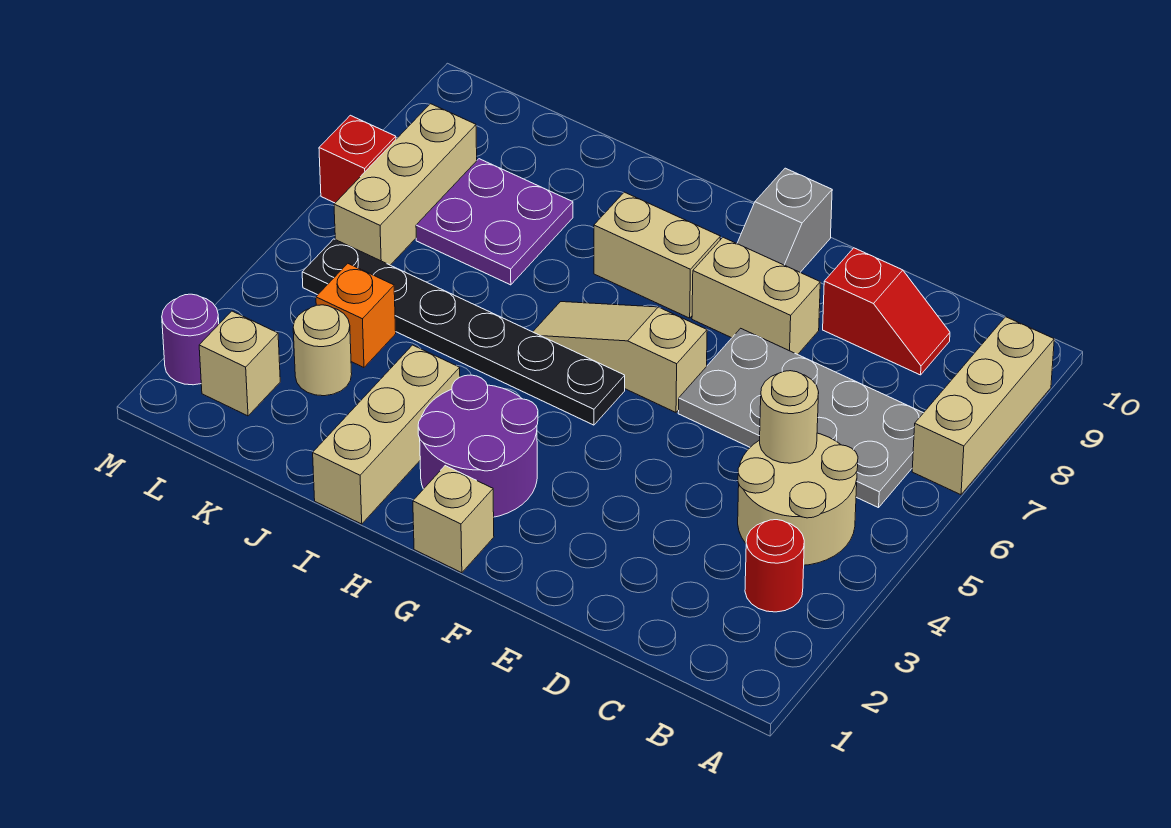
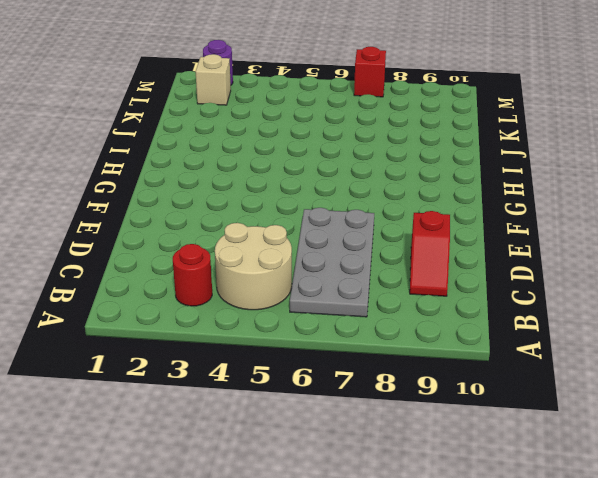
none -> tan brick A7:A9 level 1
none -> tan brick E8:F8 level 1
none -> tan slope F6:H6 level 1 top F

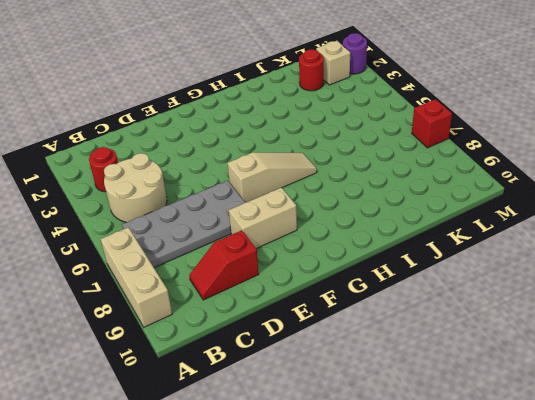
red round brick K2 level 1 -> none
none -> grey slope F9:F10 level 1 top 10
none -> tan brick G1 level 1
none -> purple round brick G2:H3 level 1

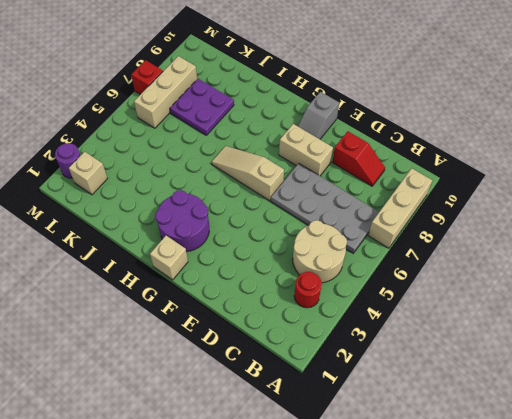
none -> black plate G5:L5 level 1
none -> tan brick G8:H8 level 1
none -> tan brick I1:I3 level 1

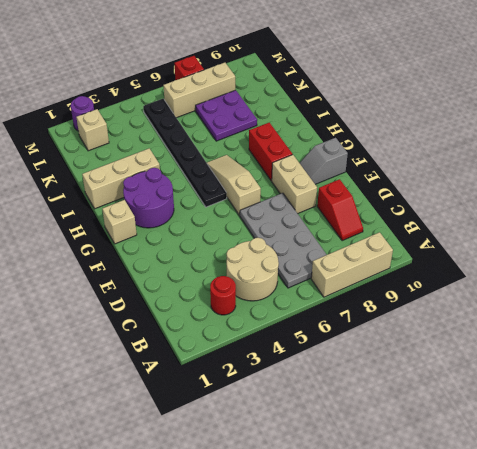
red brick G8:H8 level 1 -> tan brick G8:H8 level 1
none -> tan round brick K3 level 1
none -> orange brick K4 level 1
none -> tan round brick C5 level 2

